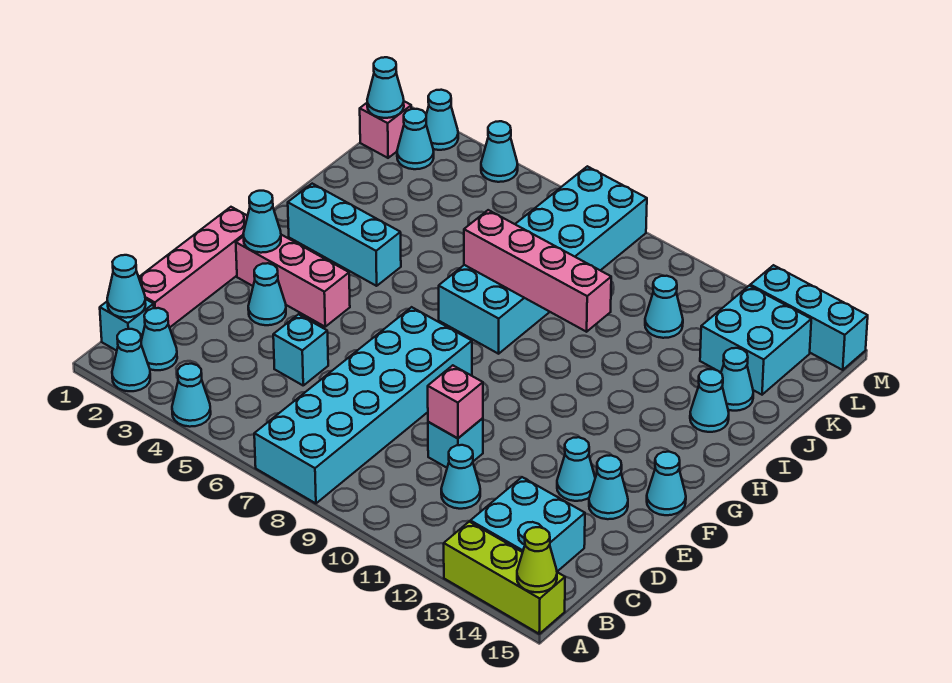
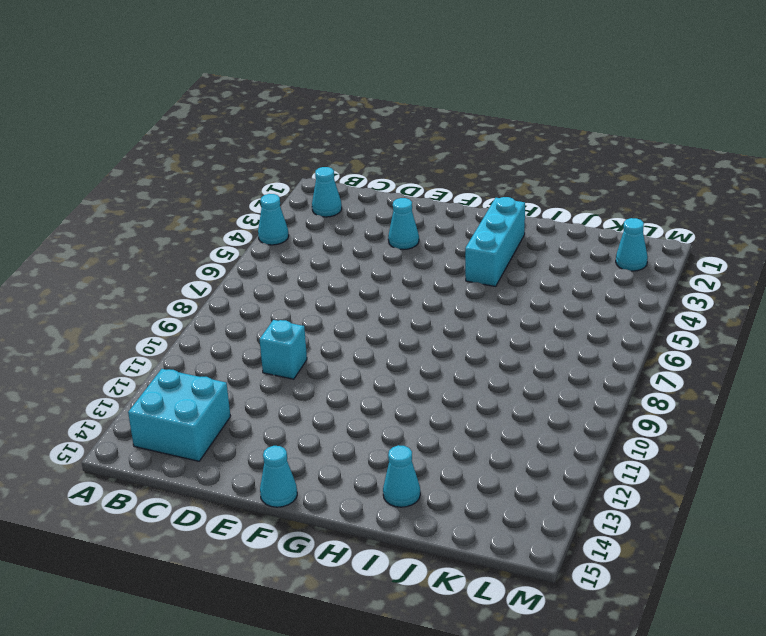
none -> cyan cone A2 level 1
none -> cyan brick A7:F8 level 1
none -> lime brick A13:A15 level 1
none -> cyan brick B1 level 1

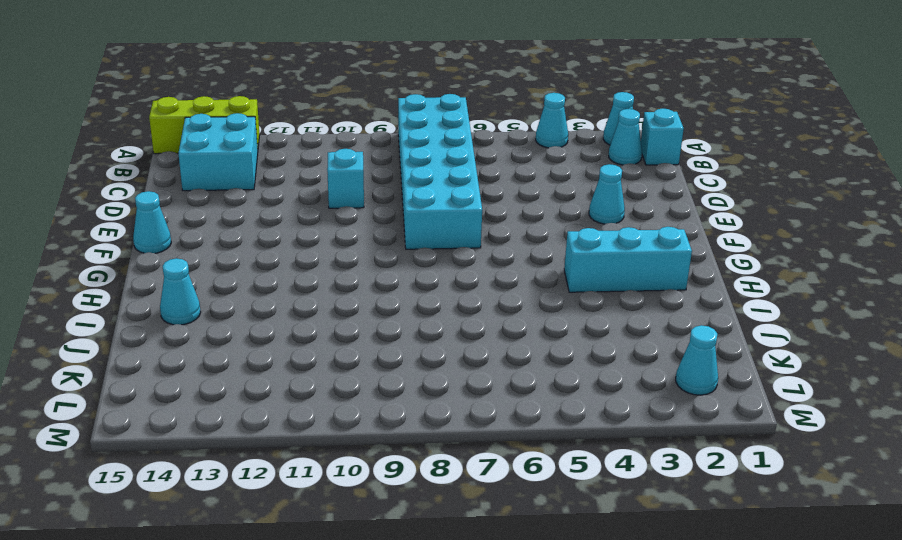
none -> pink brick C1:F1 level 1
none -> cyan cone C11 level 1
none -> cyan brick D5 level 1
none -> cyan cone E13 level 1

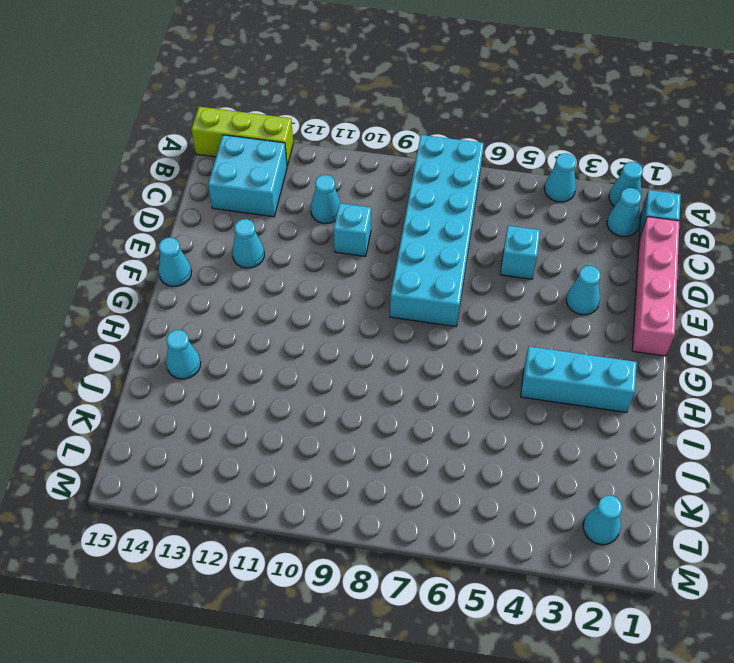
none -> cyan cone E14 level 1
none -> pink brick F2:F4 level 1
none -> cyan brick H7:M8 level 1
none -> cyan cone J14 level 1

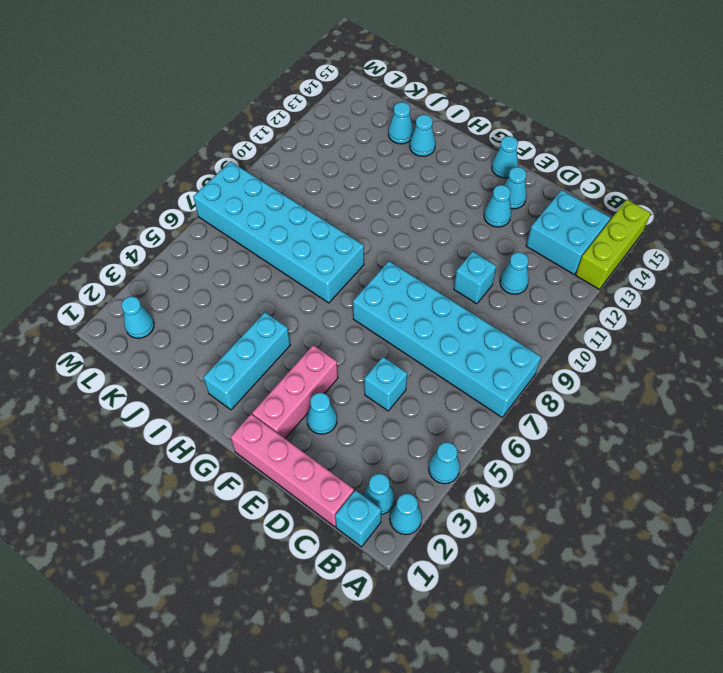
none -> cyan cone K11 level 1
none -> cyan brick K13:L14 level 1
none -> pink brick L1 level 1
none -> cyan cone M2 level 1

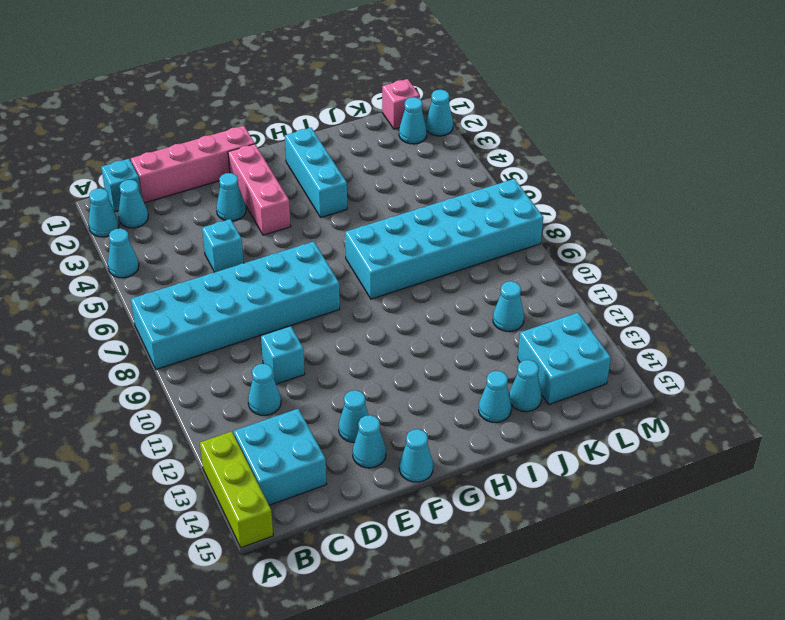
none -> cyan cone M4 level 1
none -> cyan brick M13:M15 level 1
none -> lime cone A15 level 2
none -> cyan cone B1 level 2

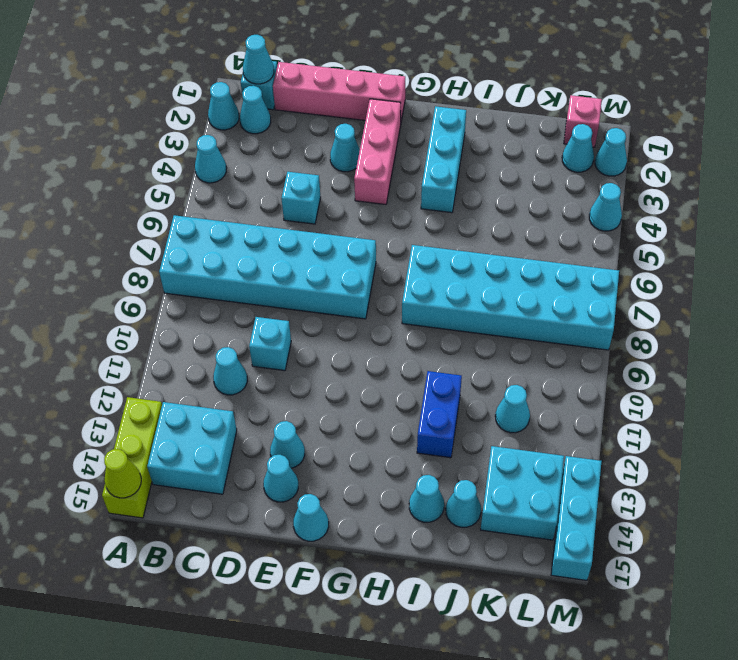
blue brick I11:I12 level 1 -> none
none -> pink brick D10 level 2
none -> cyan cone F2 level 2
none -> pink brick I7:I10 level 2
none -> cyan cone L1 level 2

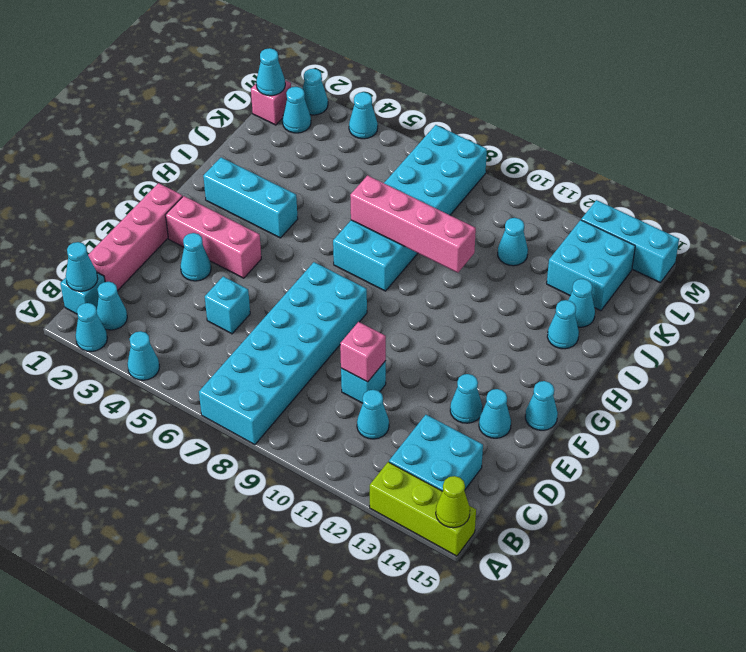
none -> cyan cone F2 level 2

